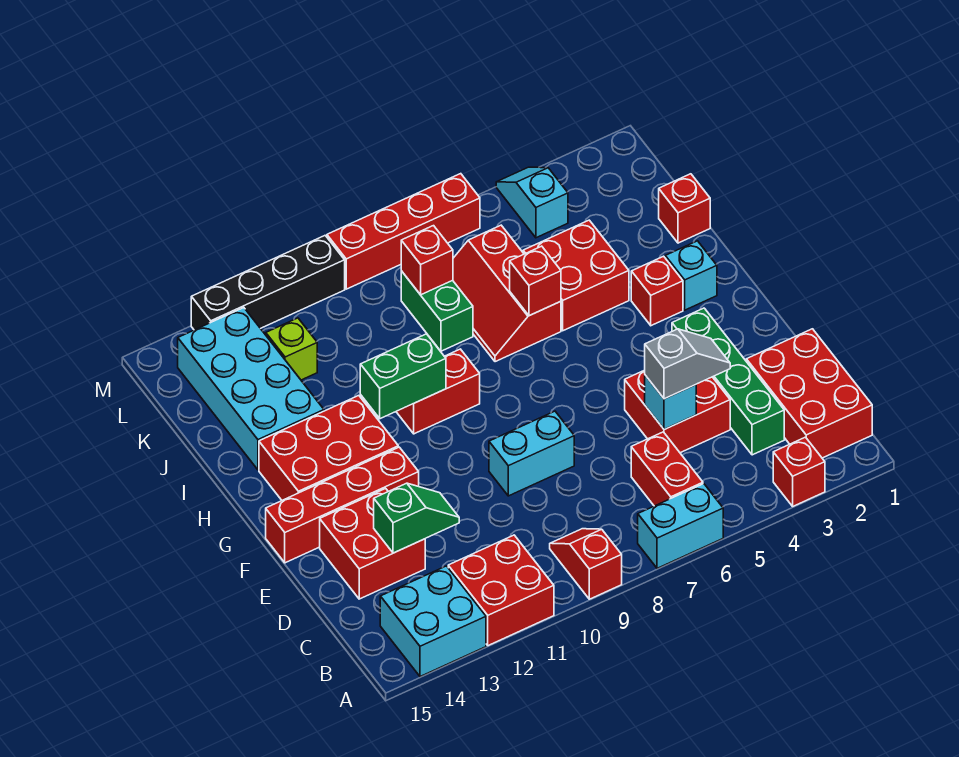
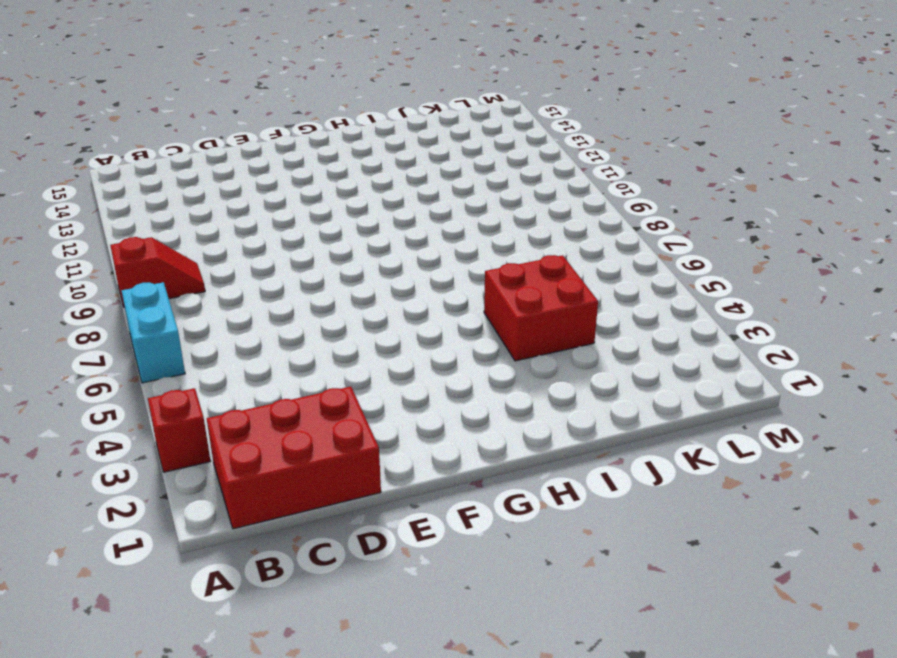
none -> red brick A11:B12 level 1
none -> cyan brick A13:B14 level 1
none -> red brick B6:C6 level 1
none -> green brick C3:F3 level 1

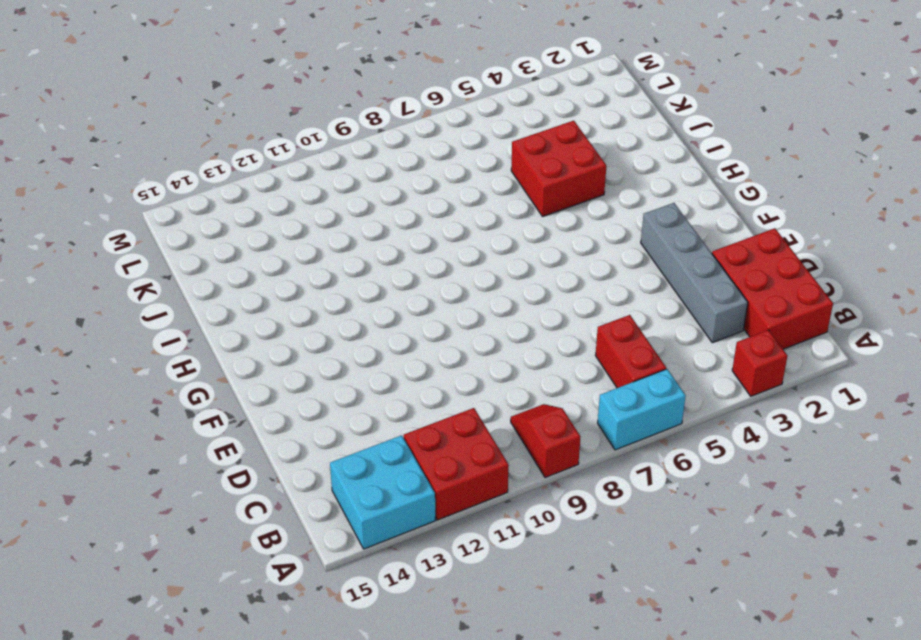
grey brick C3:F3 level 1 -> green brick C3:F3 level 1
none -> red brick D4:E5 level 1
none -> red brick D13:E14 level 1
none -> cyan brick E8:E9 level 1
none -> red brick F12:F15 level 1

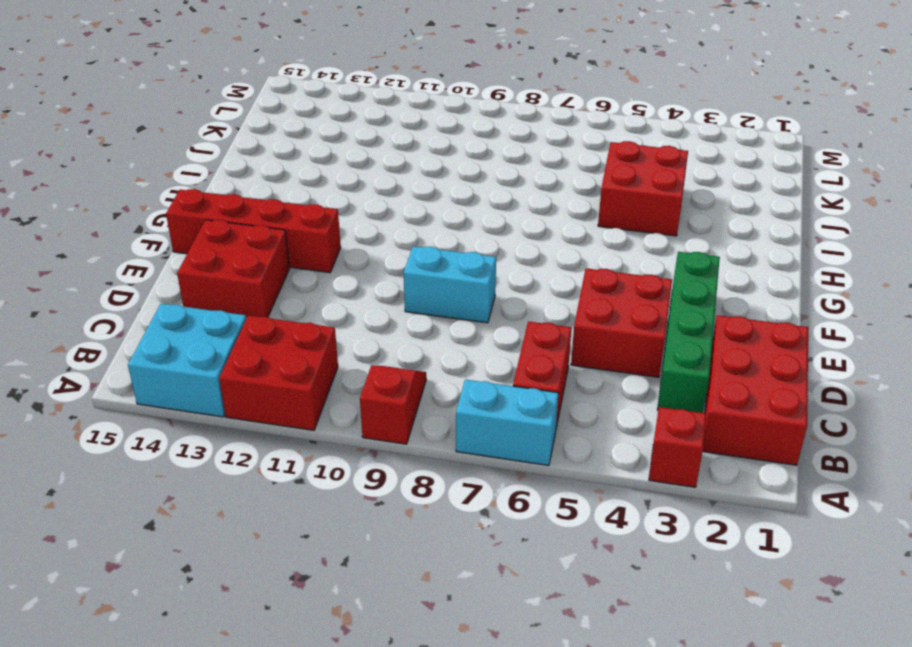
none -> red brick G12:H14 level 1
none -> cyan brick H2 level 1
none -> red brick H3 level 1
none -> red brick H9:H10 level 1

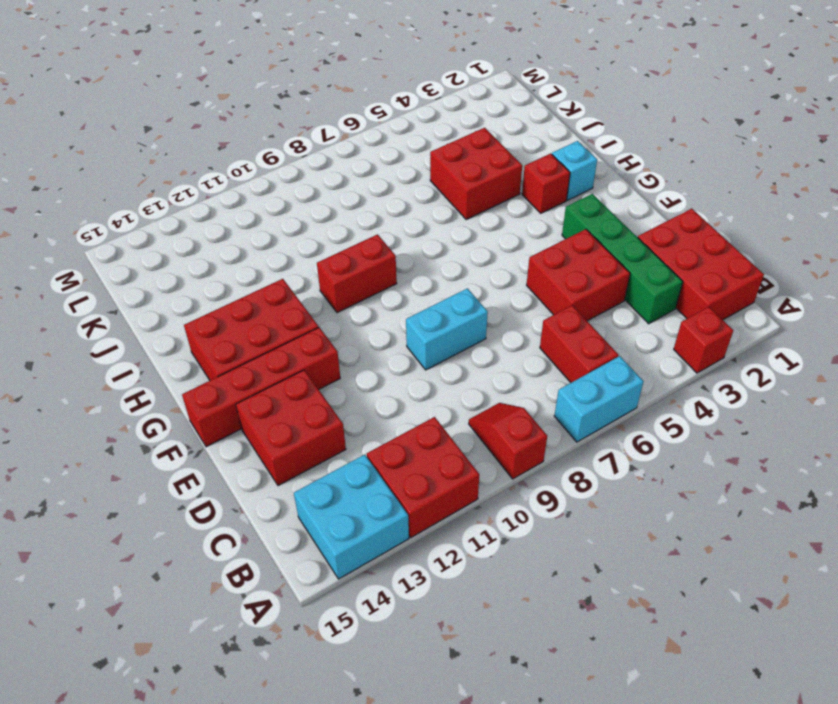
none -> red slope I6:K7 level 1 top 6
none -> cyan brick I13:L14 level 1
none -> red brick J1 level 1
none -> green brick J8:K8 level 1

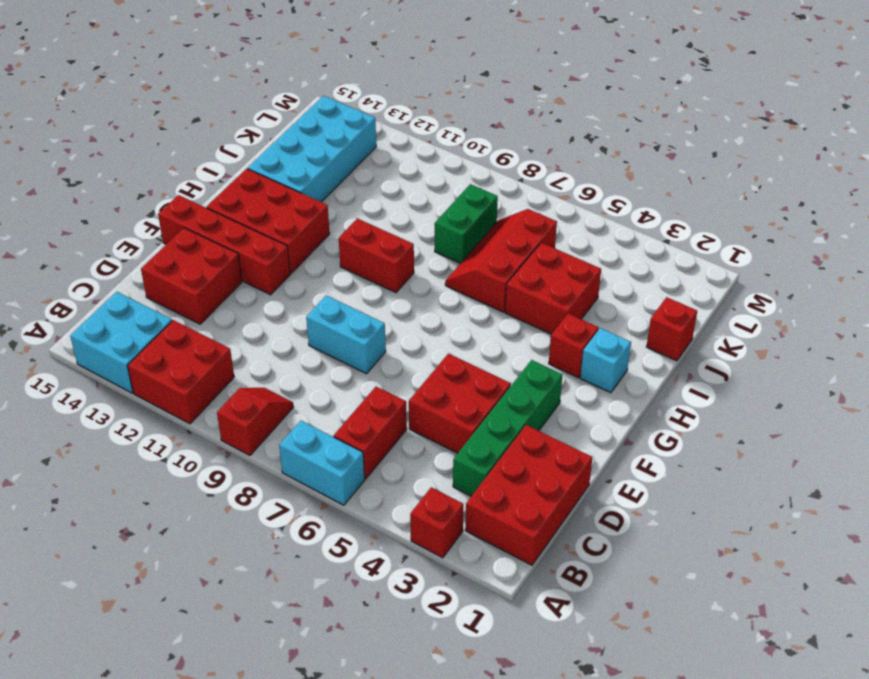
none -> lime brick K12 level 1
none -> cyan slope L4:M4 level 1 top L
none -> red brick M6:M9 level 1
none -> black brick M10:M13 level 1

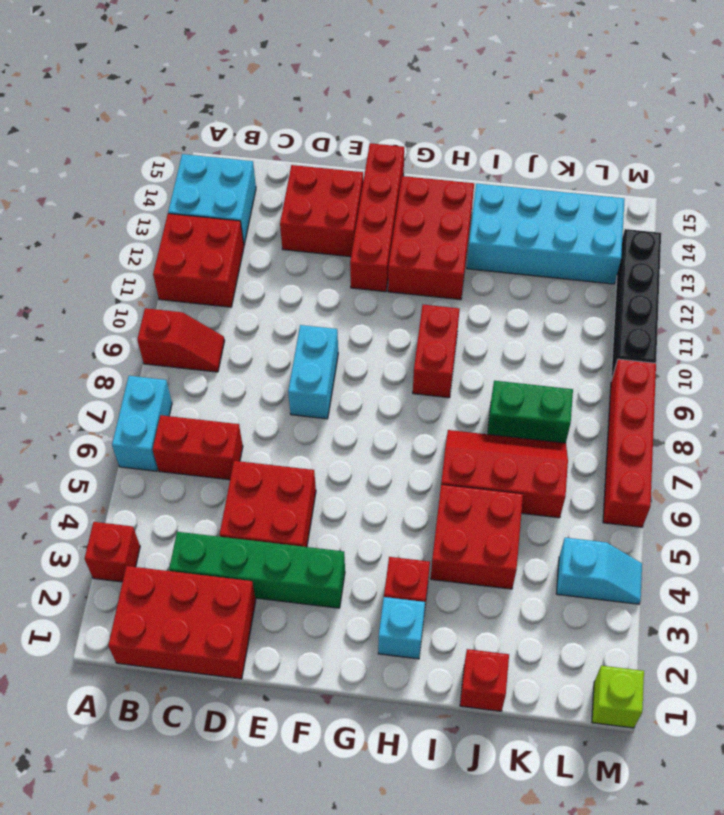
lime brick M1 level 1 -> lime brick K12 level 1
none -> cyan brick D5 level 2
none -> green slope D12:D13 level 2 top 13
none -> green brick H10:H11 level 2
none -> red brick I6 level 2

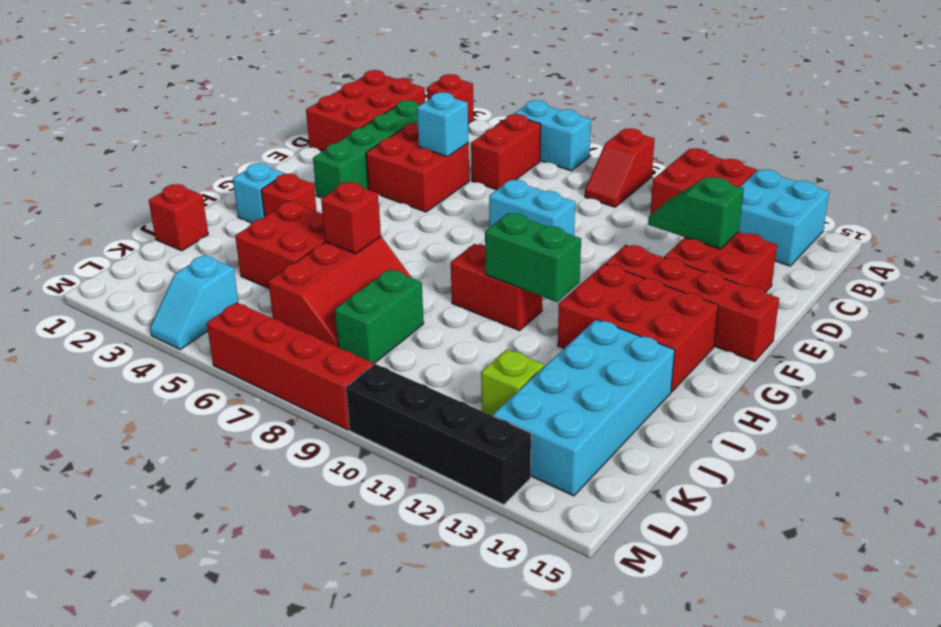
none -> red brick K8 level 2
none -> grey slope D4:D5 level 3 top 5

